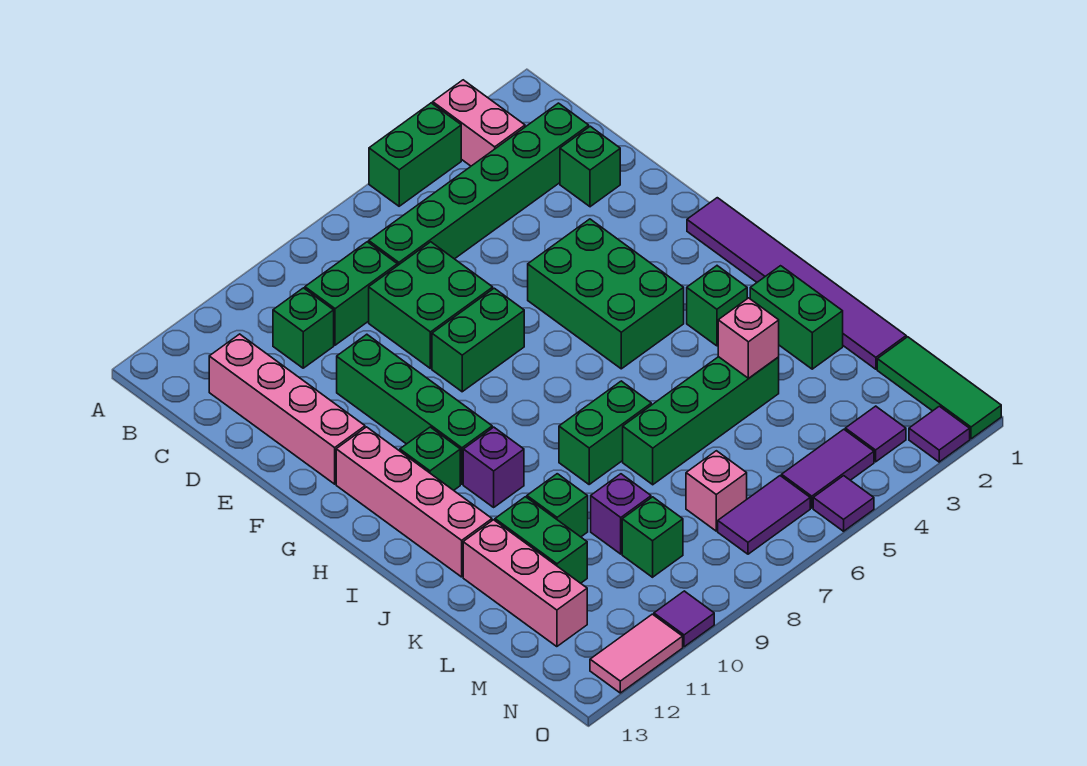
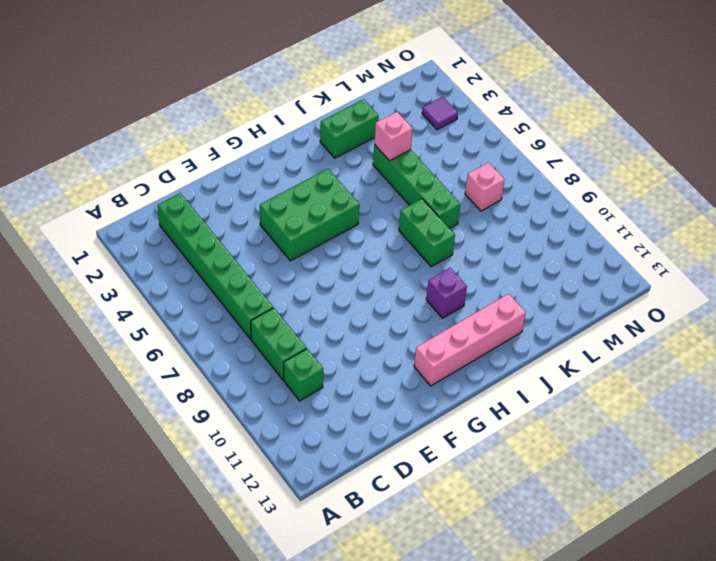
none -> pink brick A3:B3 level 1
none -> green brick A4:A5 level 1
none -> pink brick C12:F12 level 1
none -> green brick D2 level 1

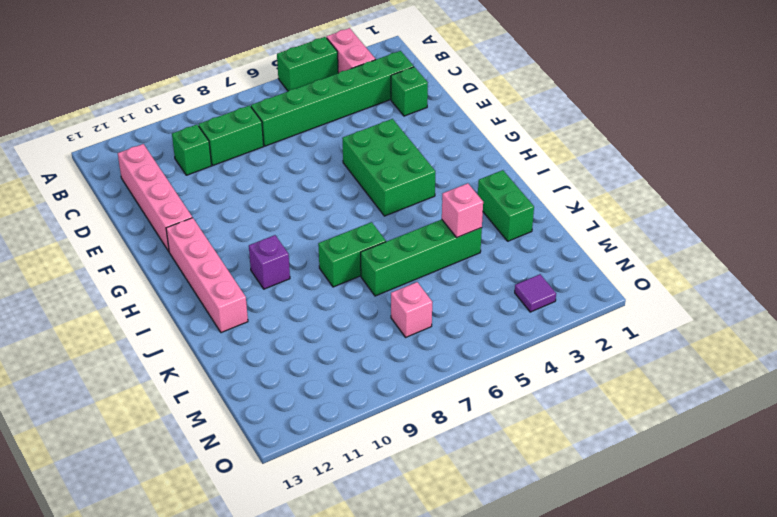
none -> green brick D7:E8 level 1
none -> green brick E10:H10 level 1
none -> green brick F7:F8 level 1
none -> purple tile G1:L1 level 1

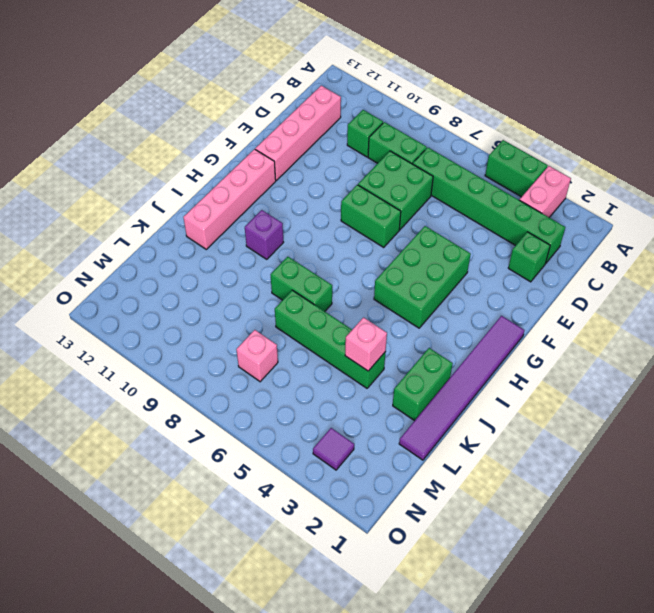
none -> green brick E10:H10 level 1
none -> green brick H11 level 1
none -> green brick I3 level 1
none -> green brick K10 level 1

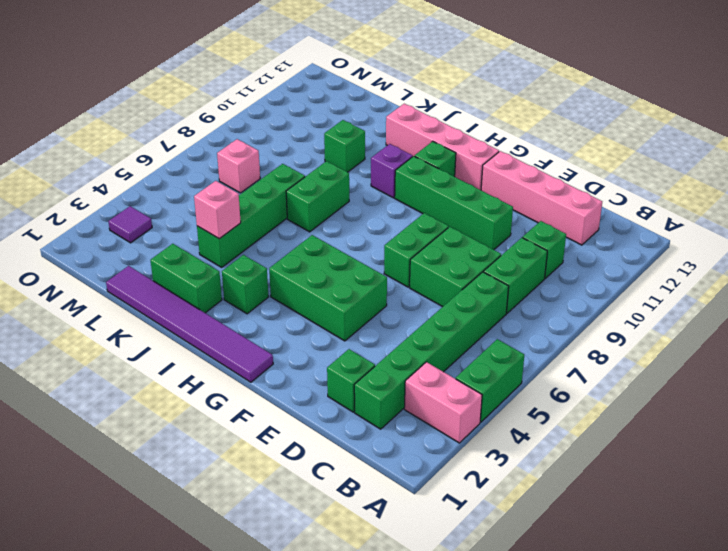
none -> green brick K11:L11 level 1
none -> pink brick K12:M12 level 1
none -> purple brick L9 level 1
none -> green tile M1:O1 level 1

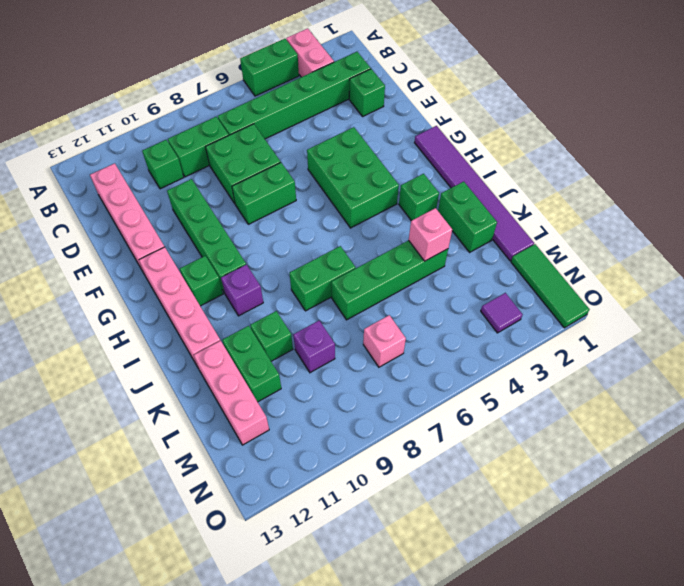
none -> green brick M9 level 1
none -> purple tile N4:N5 level 1
none -> purple tile N6:N7 level 1
none -> purple tile O2 level 1

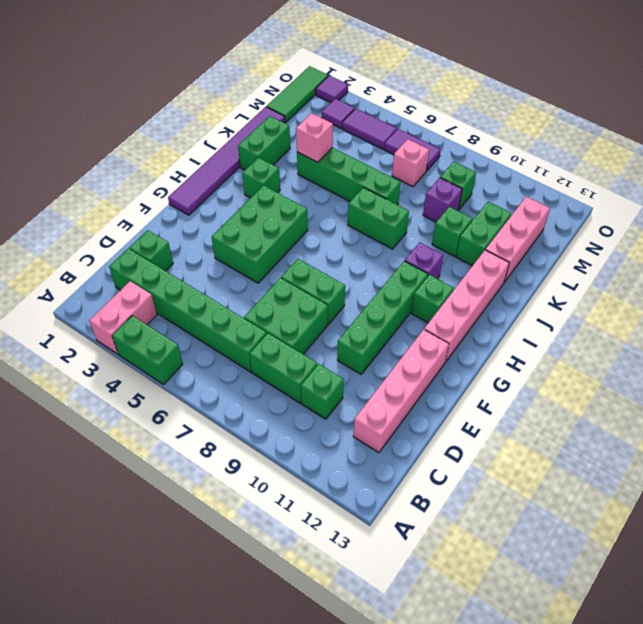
none -> purple tile O5 level 1
none -> purple tile O10 level 1
none -> pink tile O11:O12 level 1

